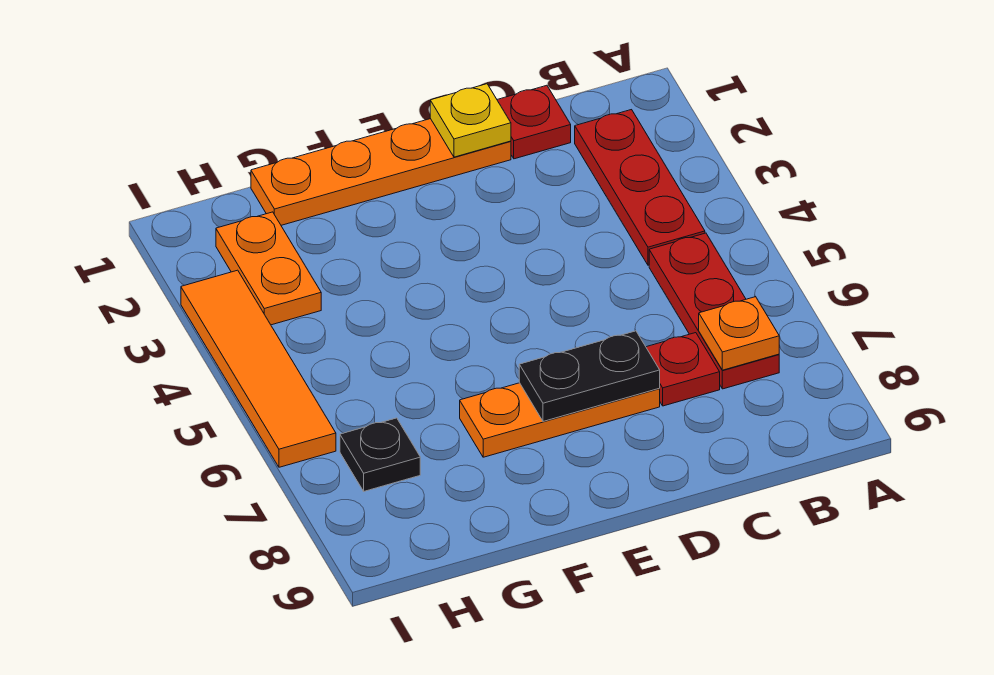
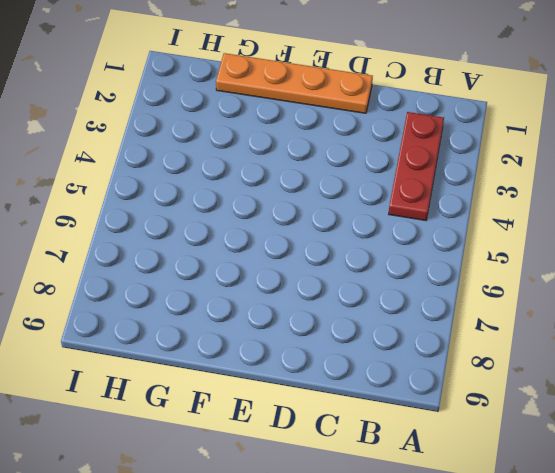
none -> red plate B5:B7 level 1
none -> red plate C1 level 1
none -> red plate C7 level 1

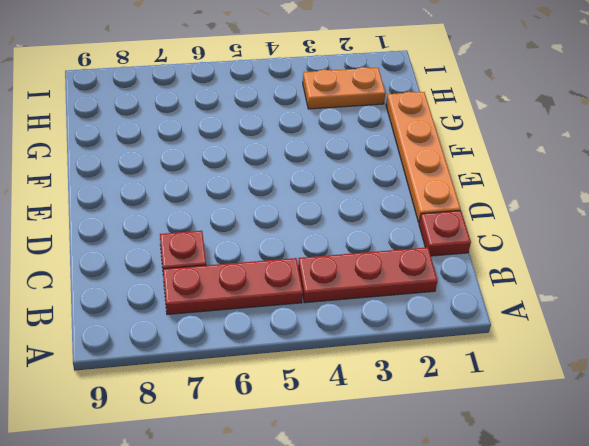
none -> orange plate D7:F7 level 1
none -> black plate H7 level 1
none -> orange tile I3:I6 level 1

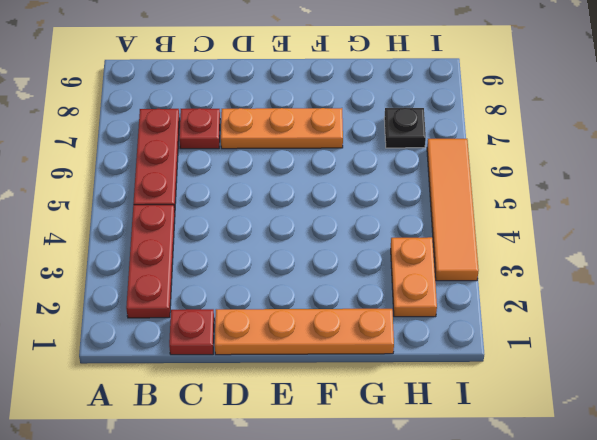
none -> orange plate B7 level 2
none -> yellow plate D1 level 2
none -> black plate D7:E7 level 2

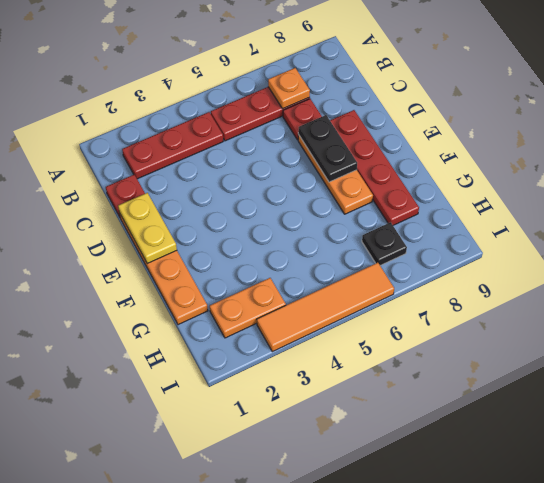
yellow plate D1:E1 level 2 -> yellow plate D1 level 2
red plate D8:G8 level 1 -> none

